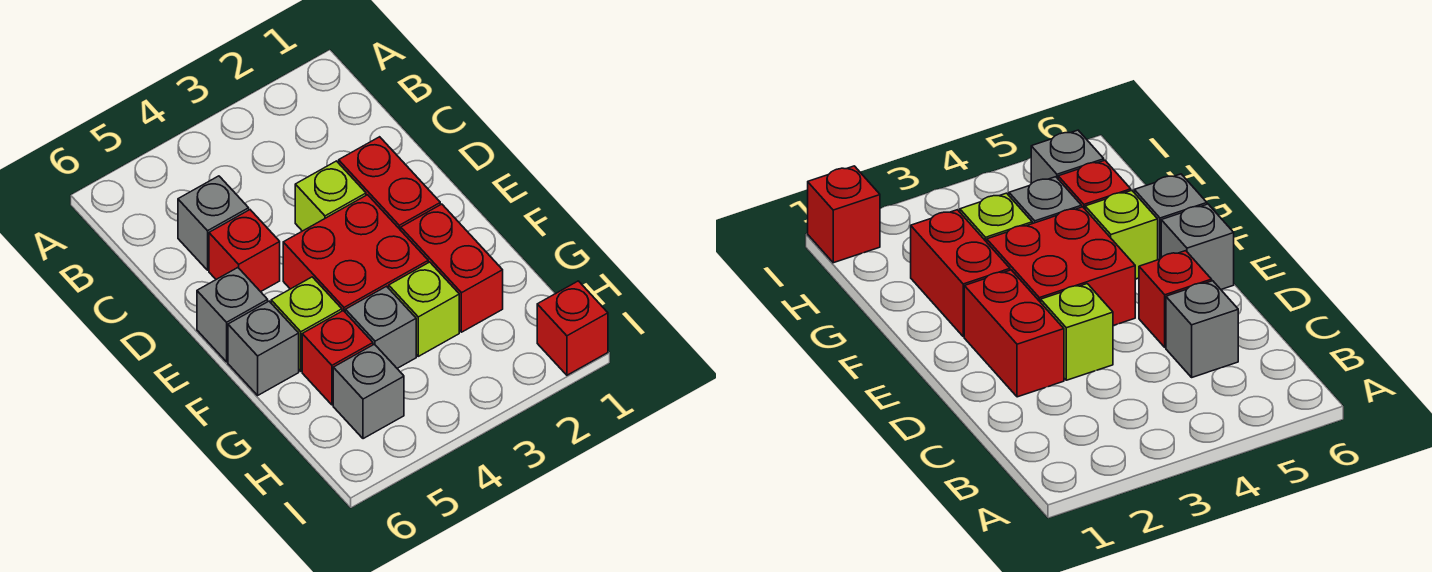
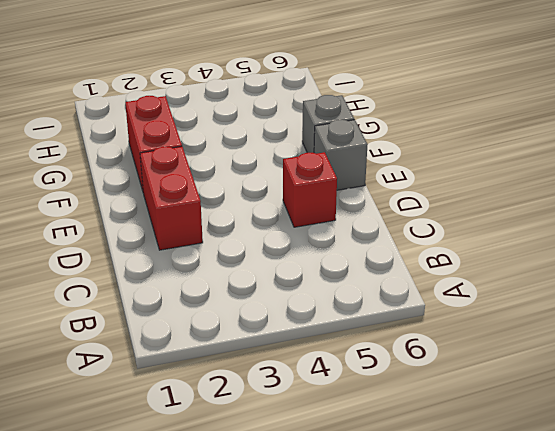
none -> grey brick C5 level 1
none -> lime brick D3 level 1
none -> red brick E3:F4 level 1

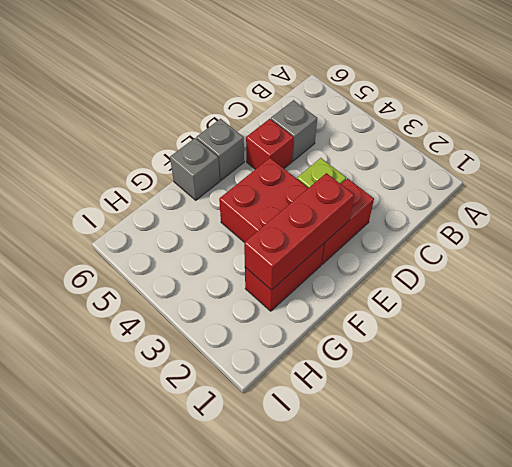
red brick E2:G2 level 2 -> none
none -> lime brick F5 level 1
none -> lime brick G3 level 1
none -> grey brick G4 level 1

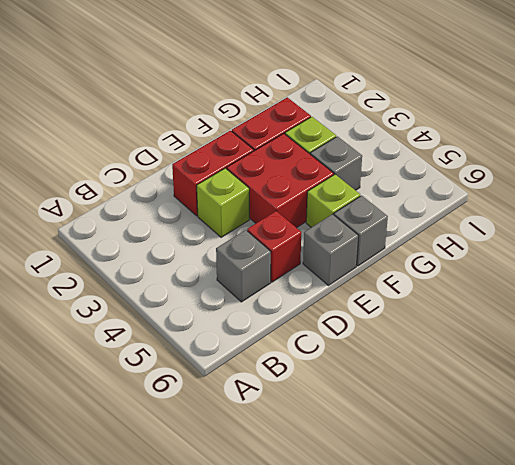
none -> red brick G5 level 1
none -> grey brick H5 level 1
none -> red brick I1 level 1

